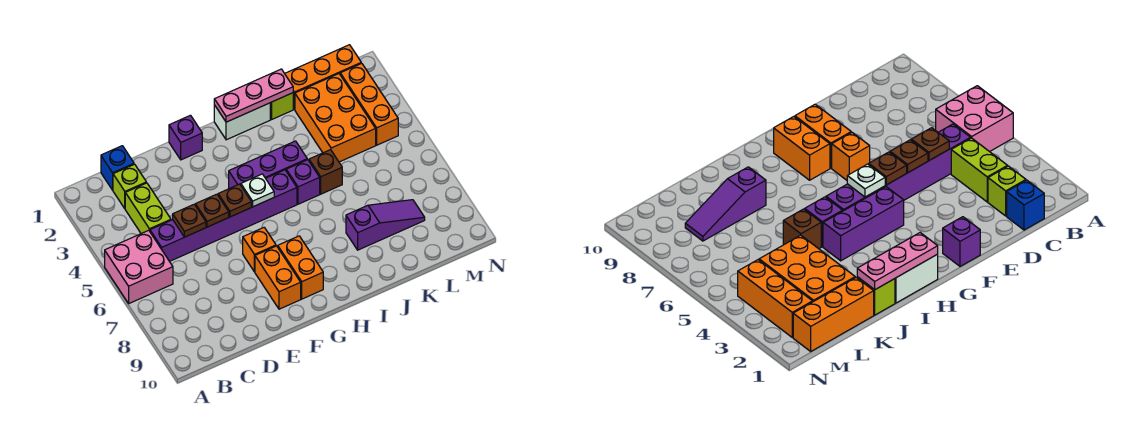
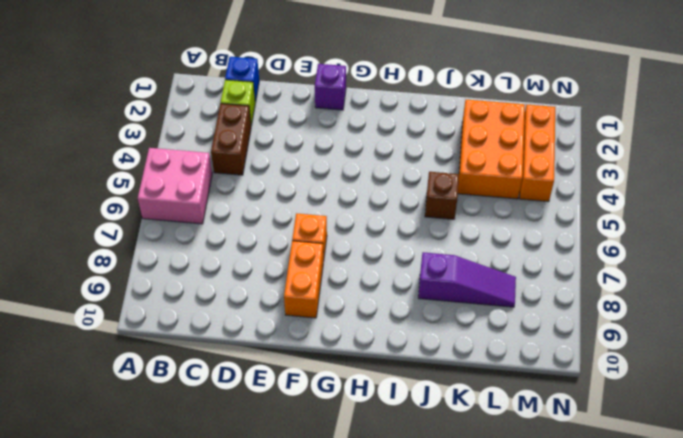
brown brick C3:C4 level 1 -> lime brick C3:C4 level 1
none -> purple brick C5:H5 level 1
none -> purple brick G4:I4 level 1
none -> orange brick G8:G9 level 1

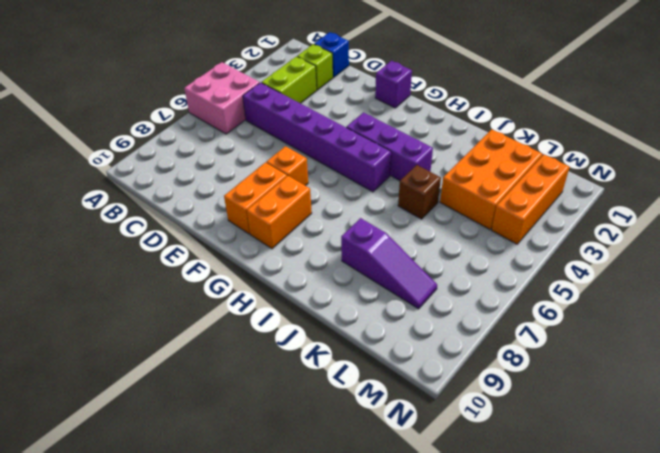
none -> white brick H1:I1 level 1
none -> purple brick I5 level 1
none -> lime brick J1 level 1

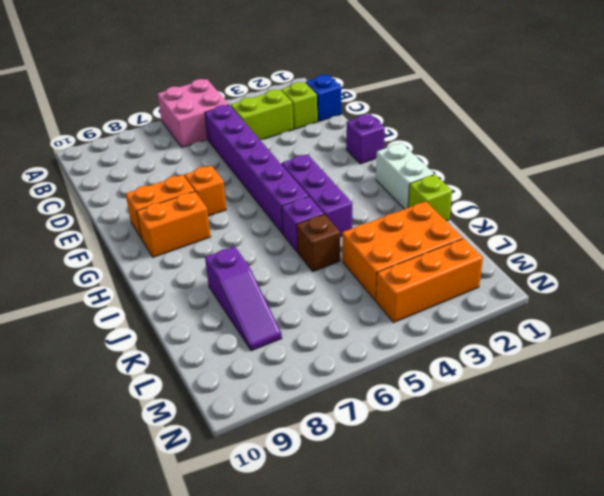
none -> orange brick K1:M1 level 1
none -> brown plate D5 level 2
none -> brown plate E5 level 2

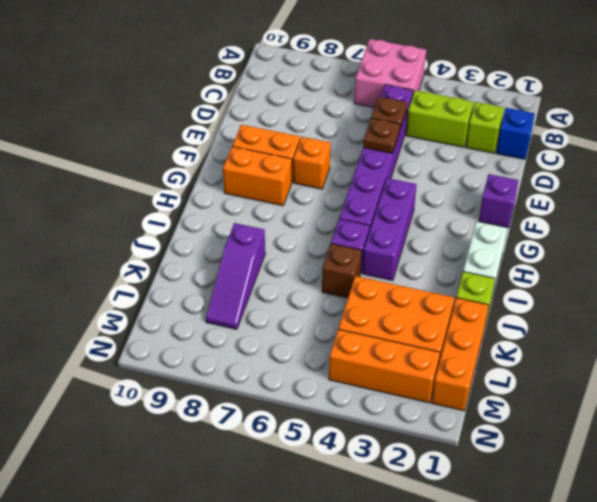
none -> brown plate F5 level 2
none -> white plate G5 level 2
none -> pink plate H1:J1 level 2

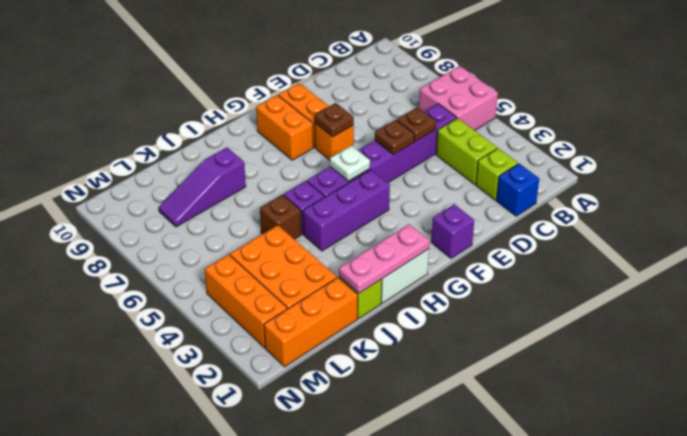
brown plate F7 level 2 -> brown plate F5 level 2

